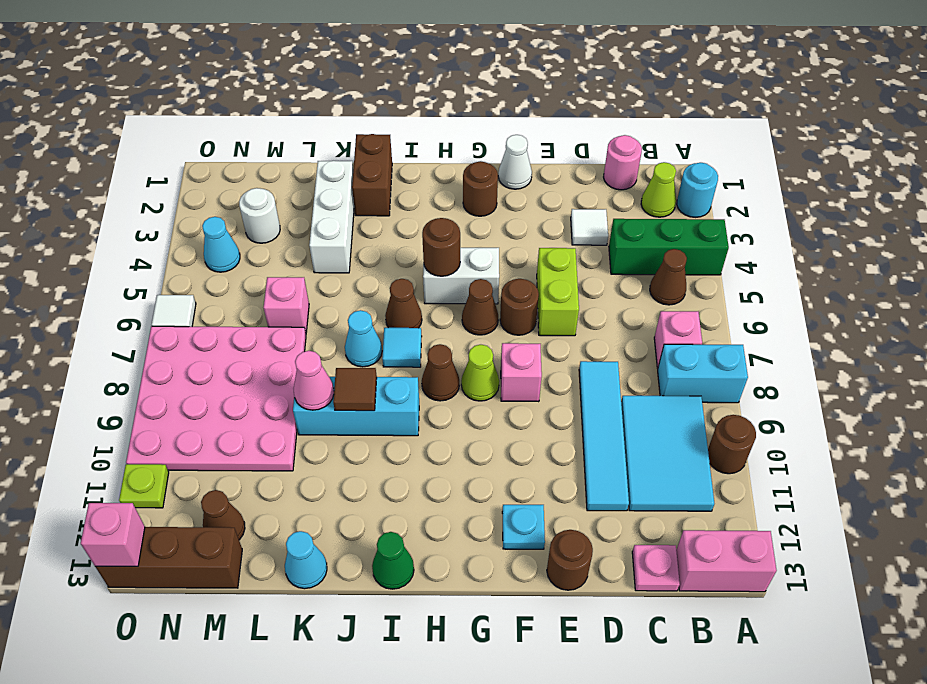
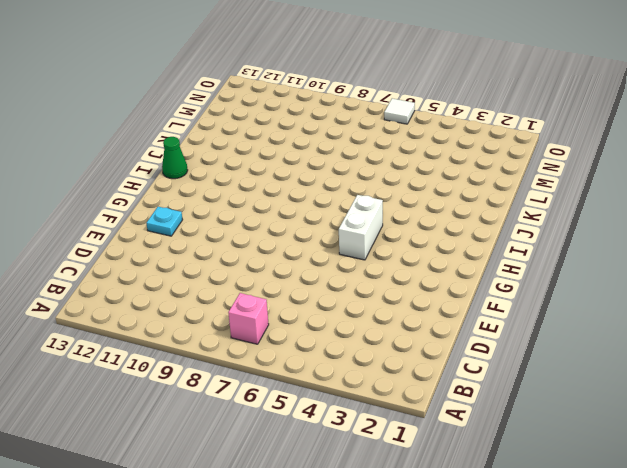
none -> cyan round brick A2 level 1
none -> green brick A4:C4 level 1
none -> cyan brick A8:B8 level 1
none -> brown round brick A10 level 1

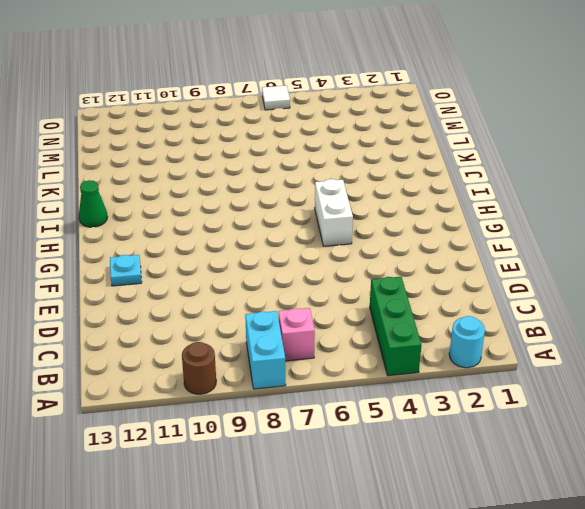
none -> pink brick A13:B13 level 1
none -> lime cone B2 level 1
none -> brown cone B5 level 1
none -> cyan tile B9:C11 level 1

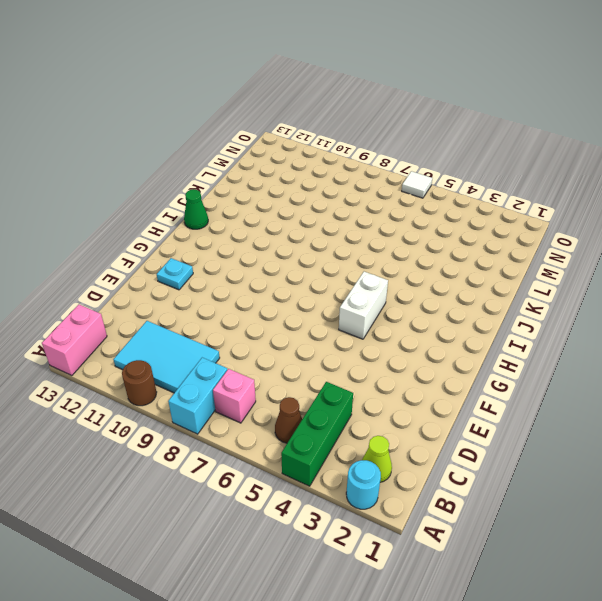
none -> pink round brick C1 level 1
none -> pink plate C13 level 1
none -> white tile D3 level 1
none -> cyan tile D8:D11 level 1

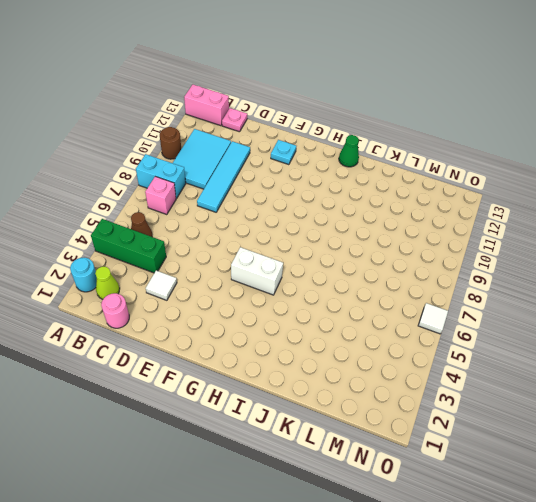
none -> lime brick E5:E6 level 1
none -> brown round brick E13 level 1
none -> white cone F1 level 1
none -> brown round brick F6 level 1

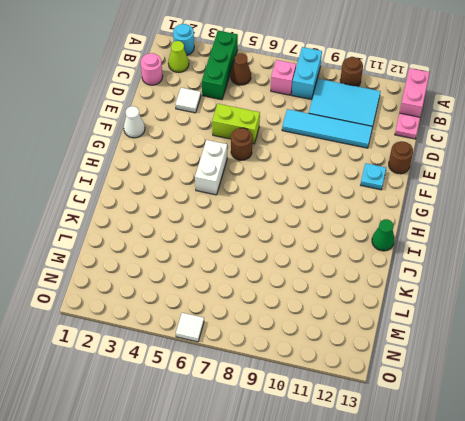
none -> pink brick F8 level 1
none -> brown round brick G2 level 1
none -> brown cone G6 level 1
none -> lime cone G8 level 1

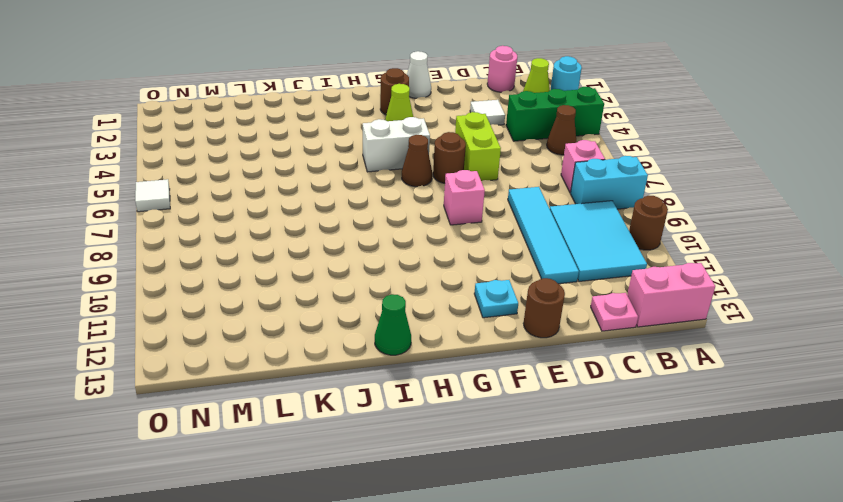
lime cone G3 level 1 -> lime cone G8 level 1
none -> brown cone H8 level 1
none -> brown cone I6 level 1
none -> cyan tile I7 level 1
none -> cyan brick I9:K9 level 1

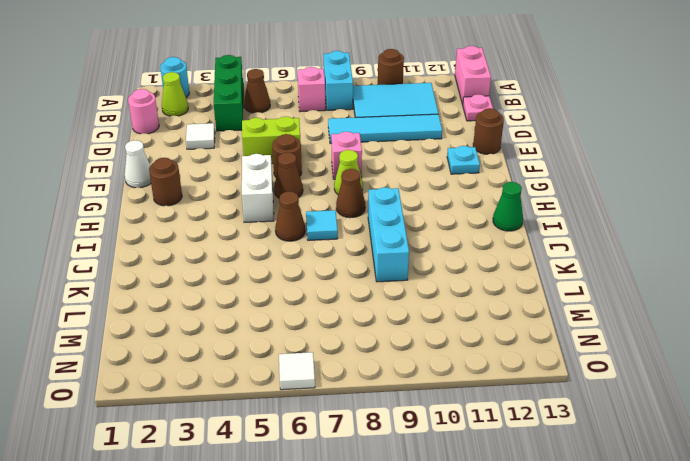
none -> brown brick J1:J2 level 1
none -> cyan cone J7 level 1
none -> white brick K2:K4 level 1
none -> cyan cone K13 level 1

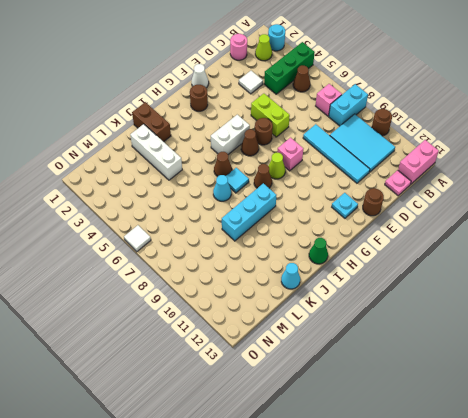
none -> pink brick L6 level 1
none -> pink plate L7:O10 level 1
none -> white round brick M3 level 1
none -> brown cone M12 level 1

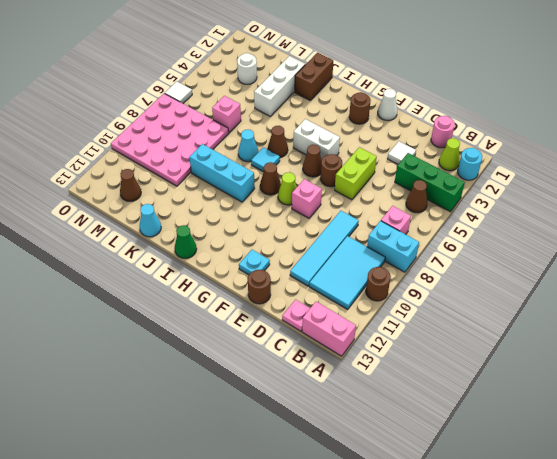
none -> brown brick M13:O13 level 1
none -> cyan cone N4 level 1
none -> lime plate O11 level 1
none -> brown round brick H5 level 2

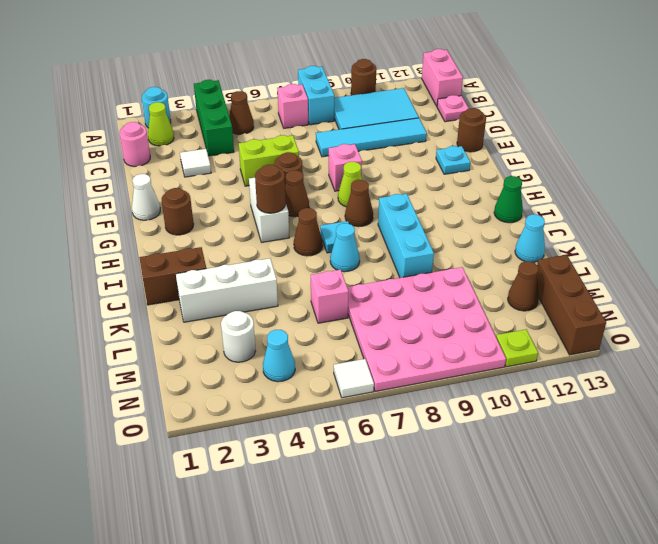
none -> brown tile J9 level 2
none -> pink cone K9 level 2
none -> pink brick O13 level 2

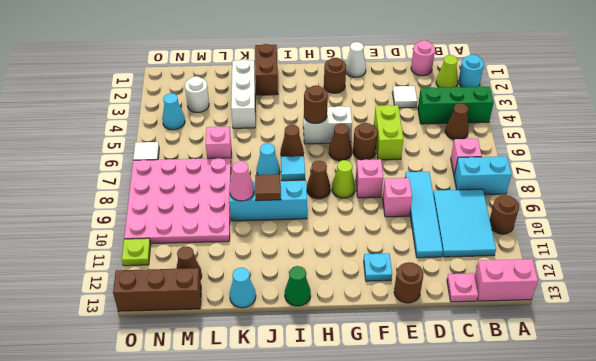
pink brick E9 level 1 -> pink brick O13 level 2

